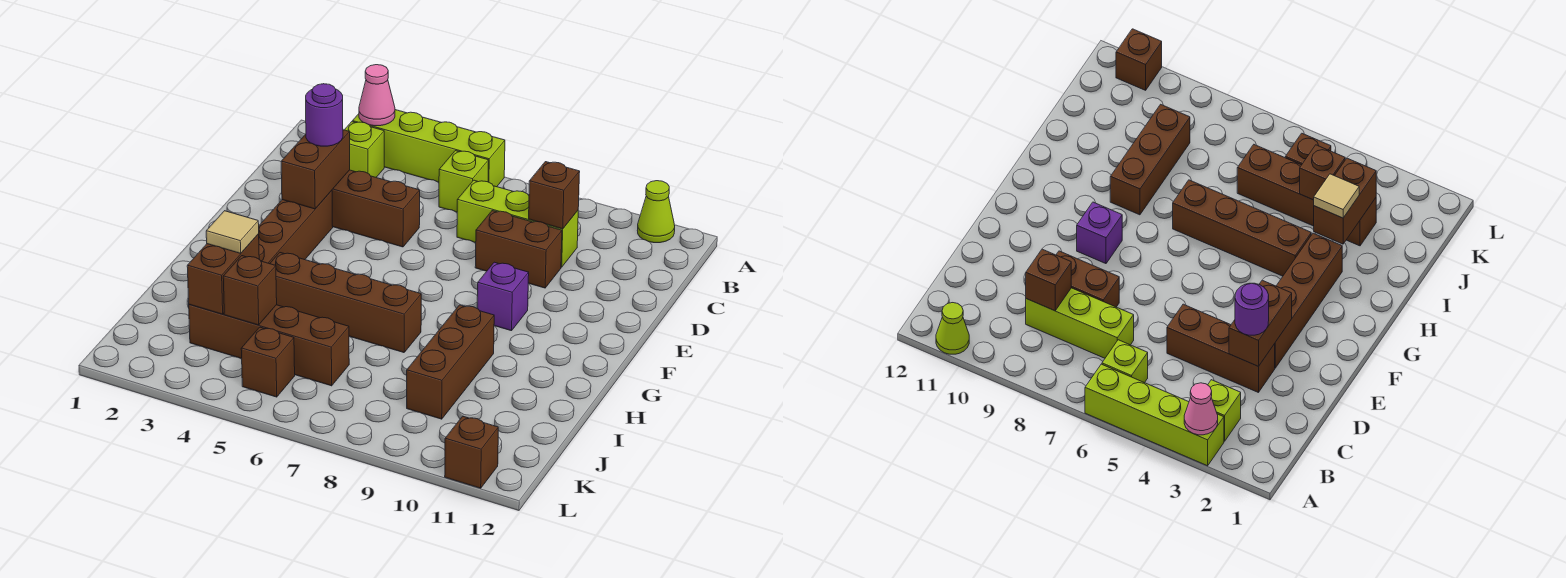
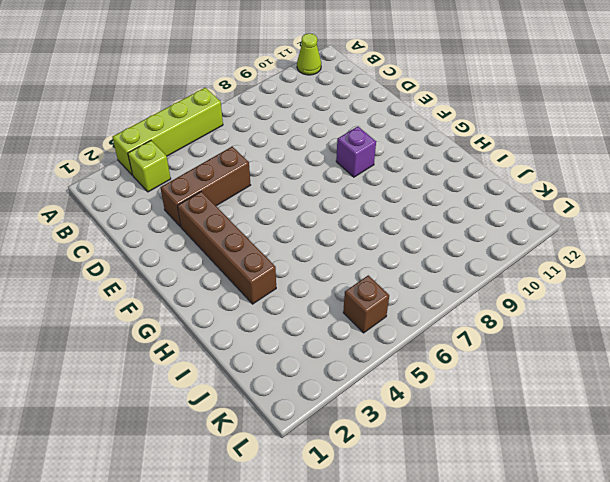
none -> lime brick B6 level 1
none -> lime brick C7:C9 level 1
none -> brown brick D8:D9 level 1

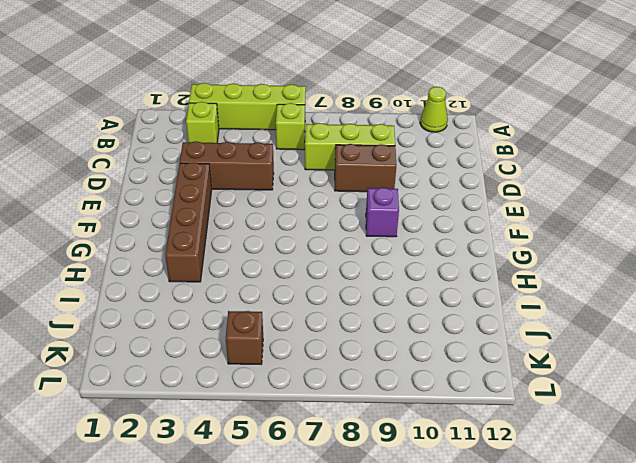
none -> brown brick H4:H7 level 1
none -> brown brick H9:J9 level 1
none -> brown brick J3:J6 level 1

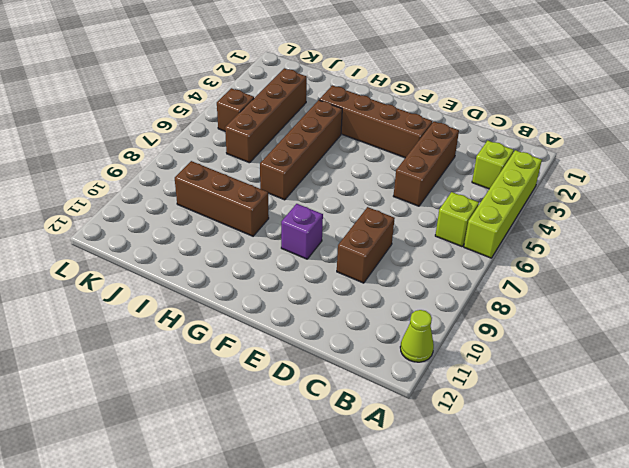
none -> lime brick C7:C9 level 1
none -> brown brick L11 level 1
none -> pink cone A3 level 2

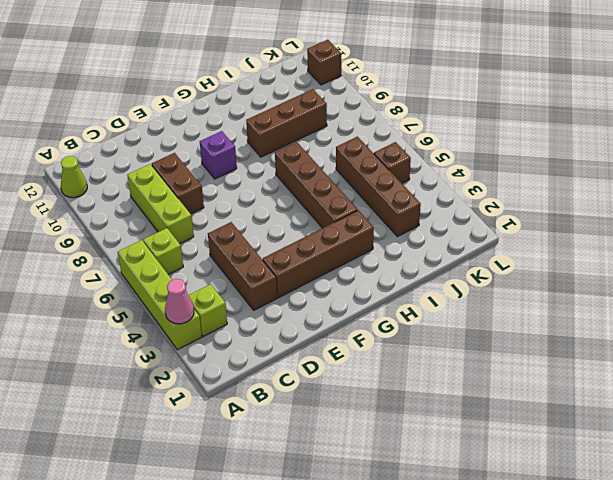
none -> brown brick C9 level 2
none -> brown brick D3:E3 level 2
none -> brown brick I3:J3 level 2

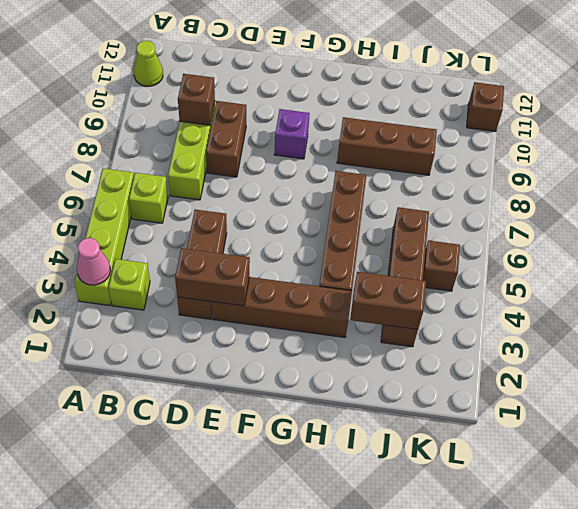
none -> brown brick J4 level 2
none -> purple round brick D3 level 3
none -> tan tile I3 level 3

